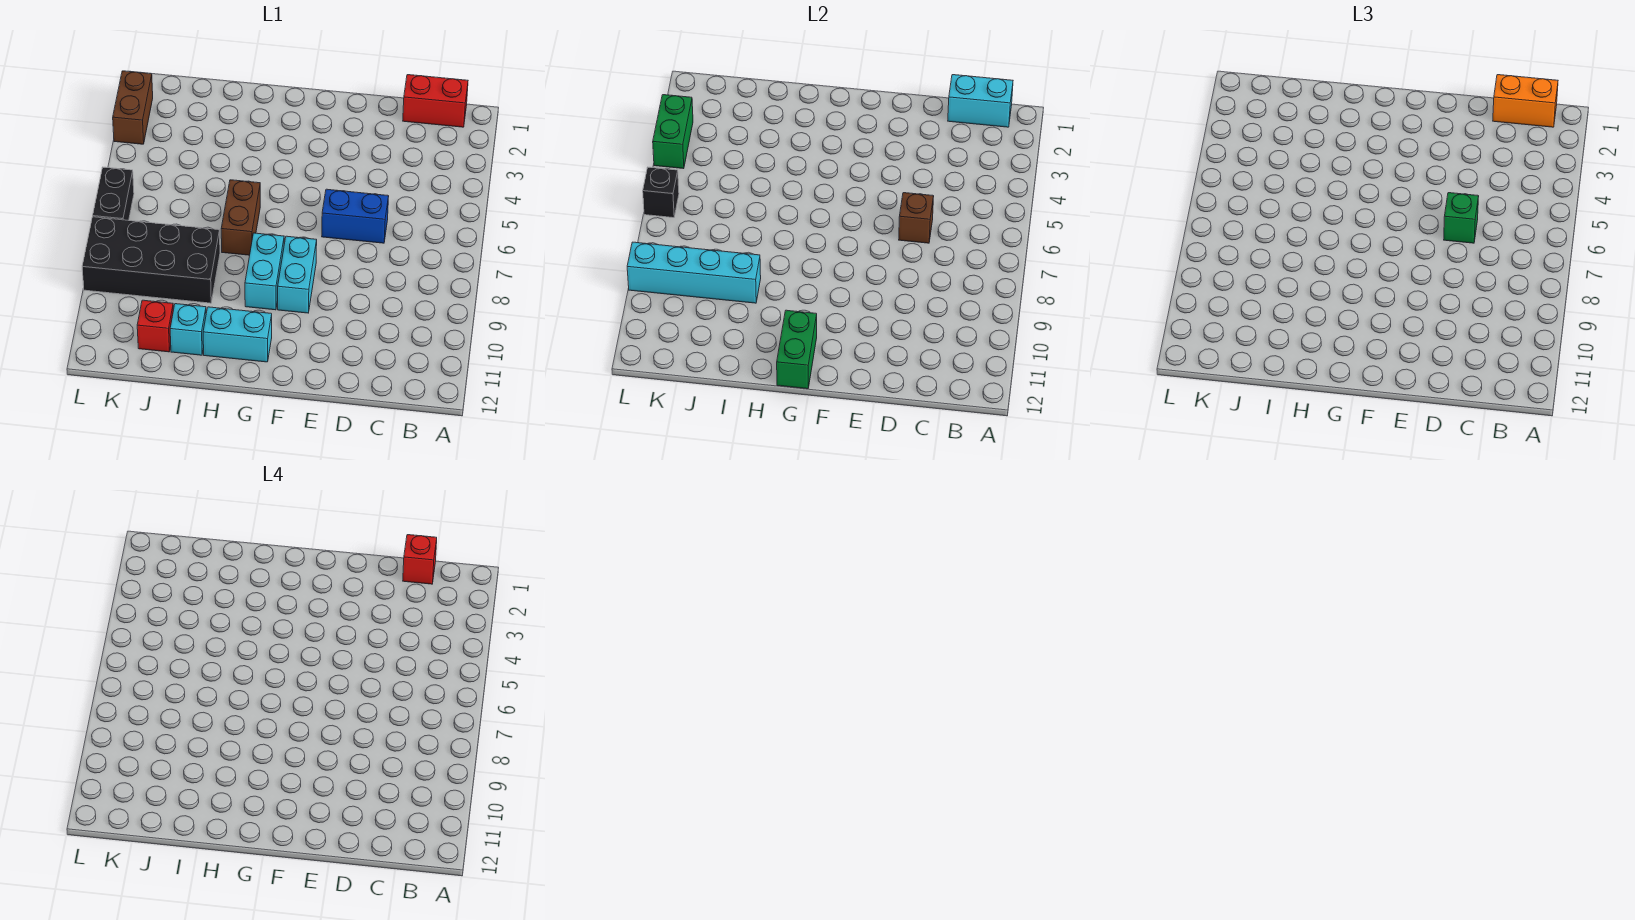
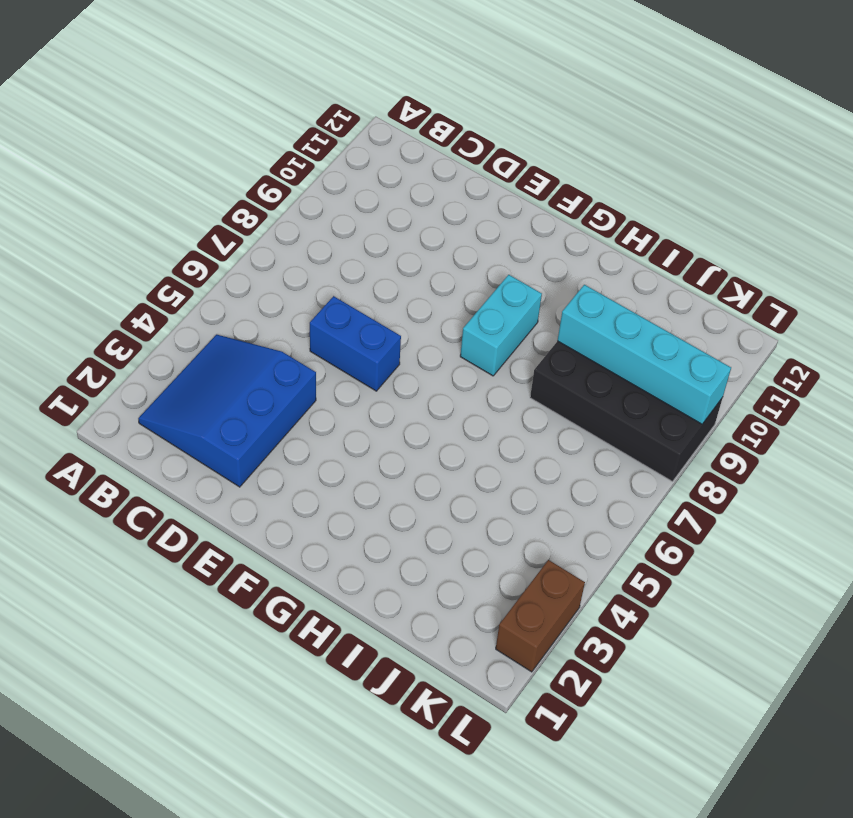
blue slope B2:D4 level 1 top D -> none
none -> red brick B1:C1 level 1
none -> cyan brick F8:F9 level 1
none -> cyan brick G11:H11 level 1

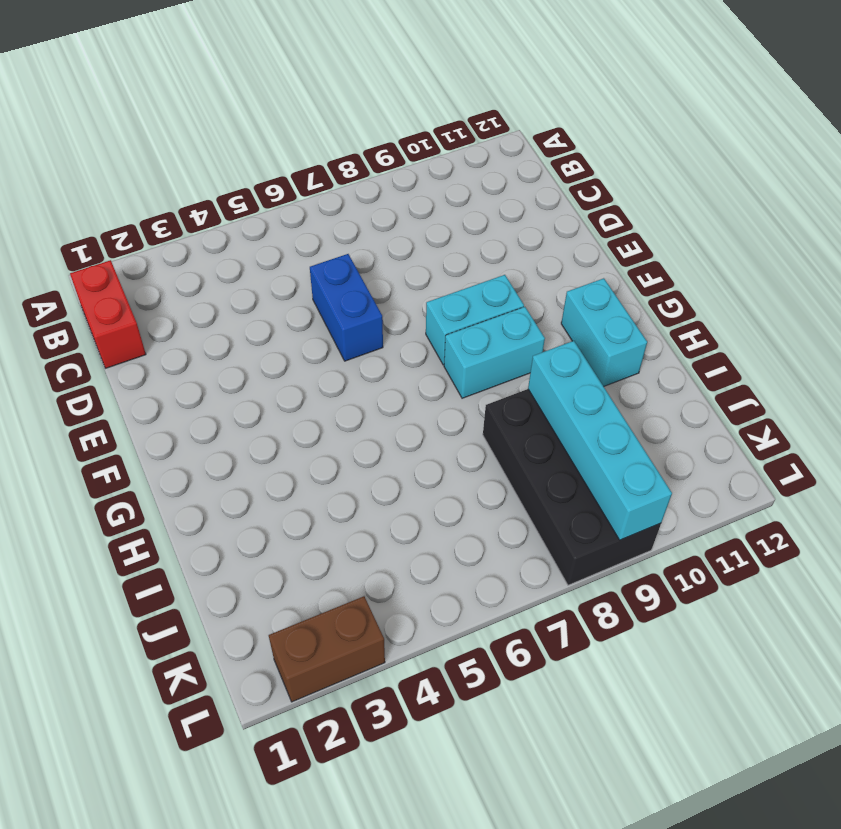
none -> brown brick H6:H7 level 1
none -> cyan brick I11 level 1
none -> red brick J11 level 1

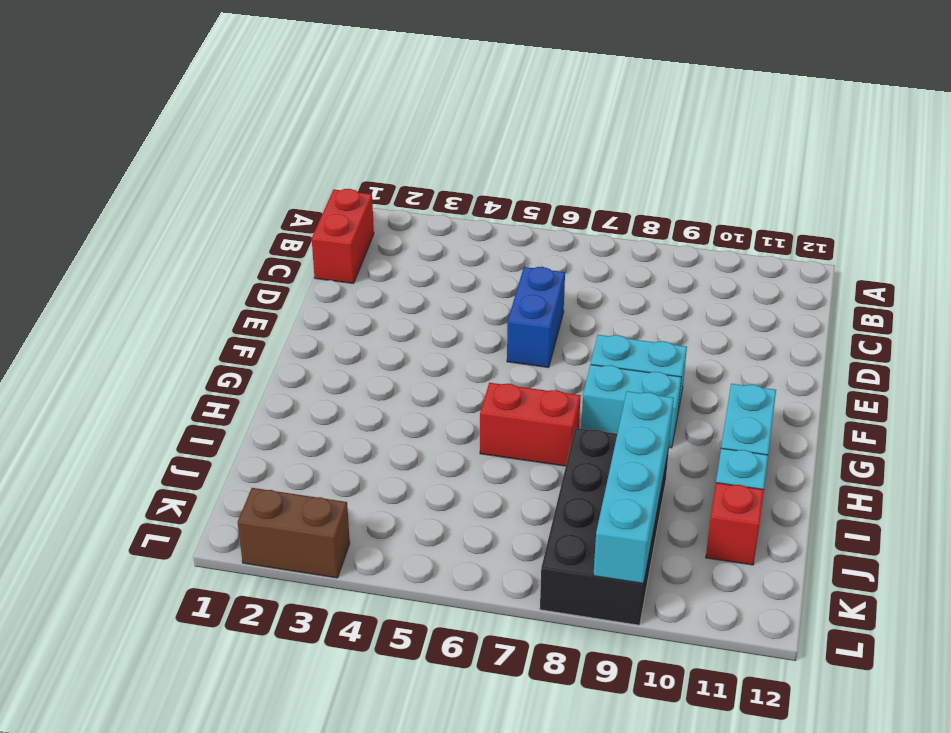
red brick H6:H7 level 1 -> brown brick H6:H7 level 1
none -> black brick L6:L7 level 1
none -> cyan brick B1:C1 level 2
none -> brown brick D6 level 2

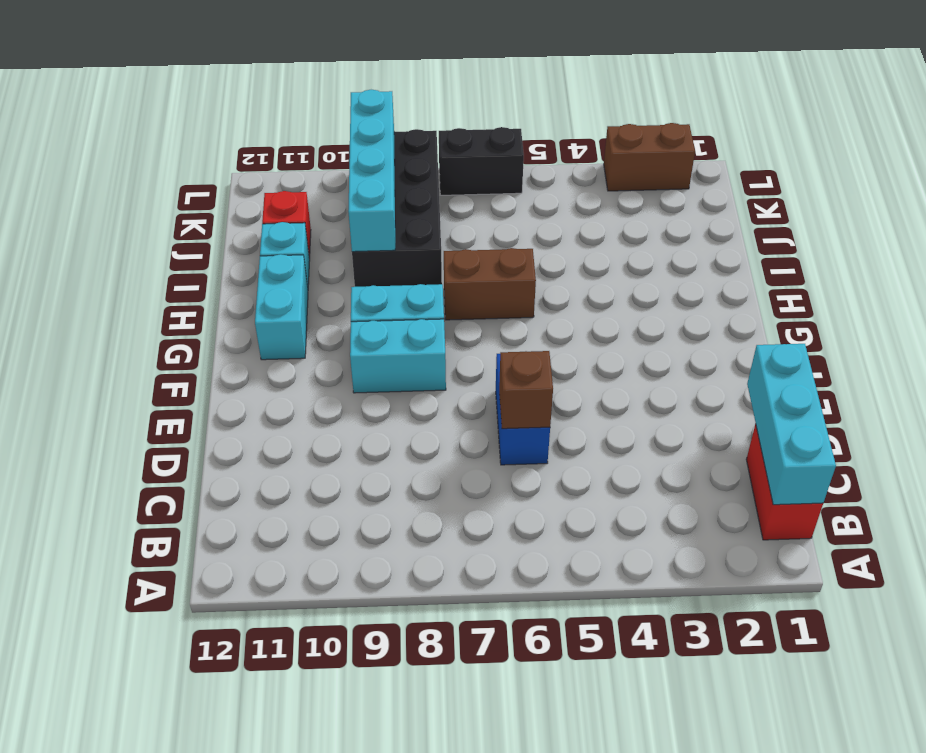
cyan brick B1:D1 level 2 -> cyan brick B1:C1 level 2
none -> green brick G11:G12 level 2
none -> green brick L3:L4 level 2
none -> black brick L6 level 2

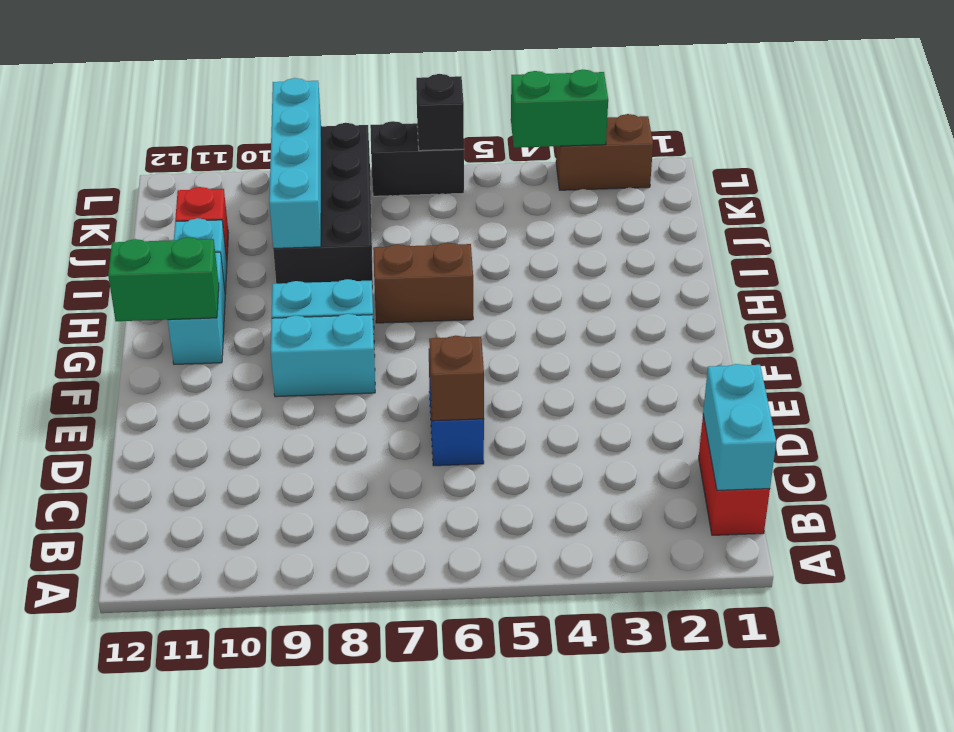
none -> orange brick B1:C1 level 3
none -> green brick D6 level 3
none -> red brick C1 level 4

